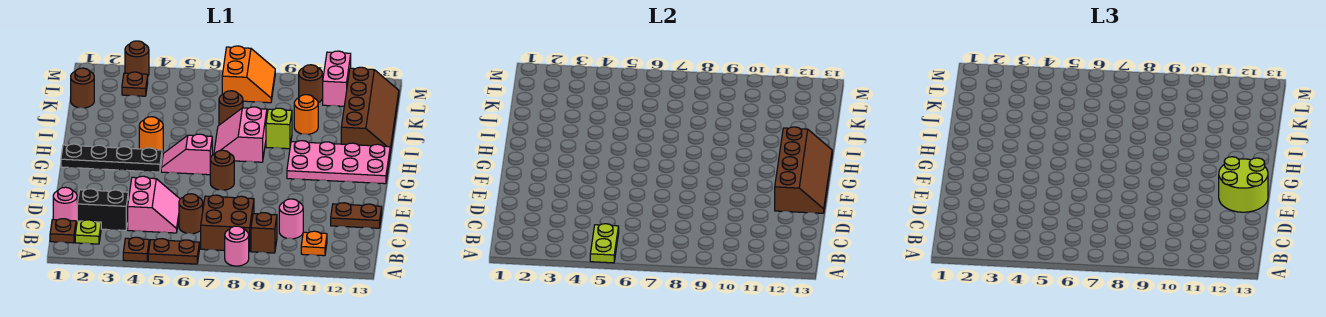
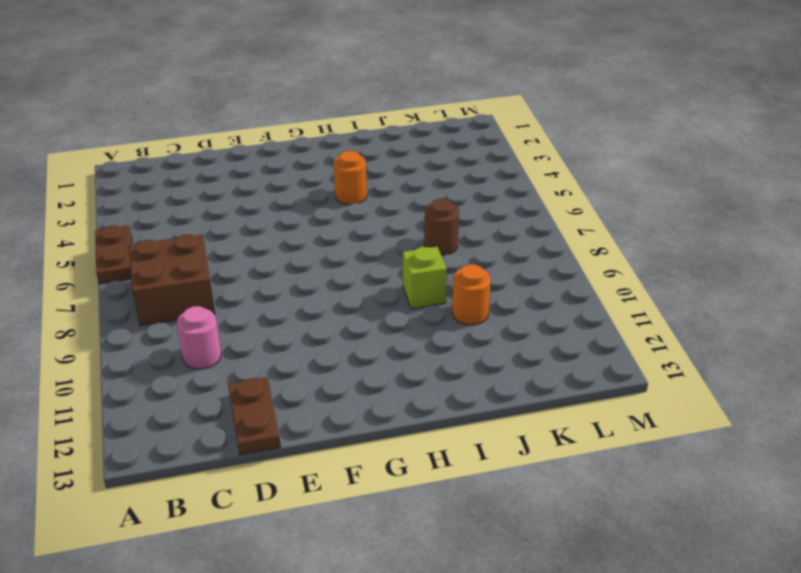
none -> brown plate A4 level 1
none -> pink round brick A8 level 1
none -> brown plate B1 level 1
none -> lime plate B2 level 1

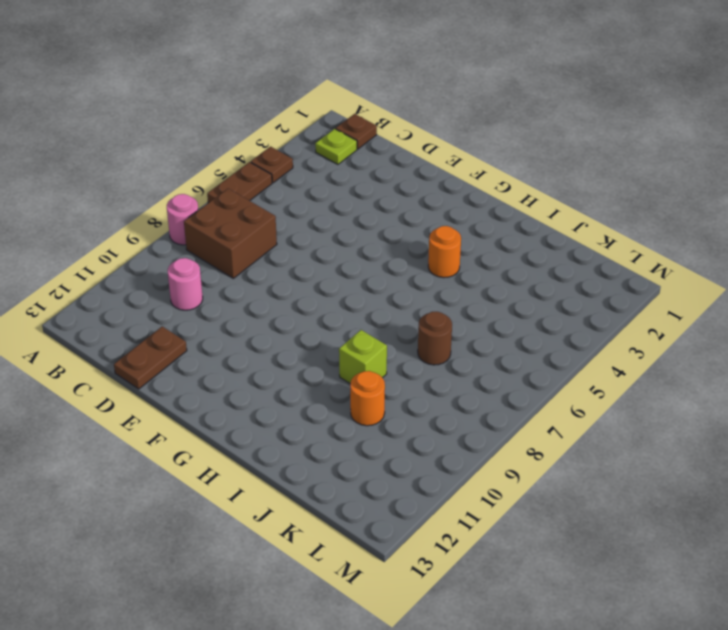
none -> brown brick B9 level 1
none -> orange plate B11 level 1
none -> pink round brick C1 level 1
none -> black brick C2:C3 level 1

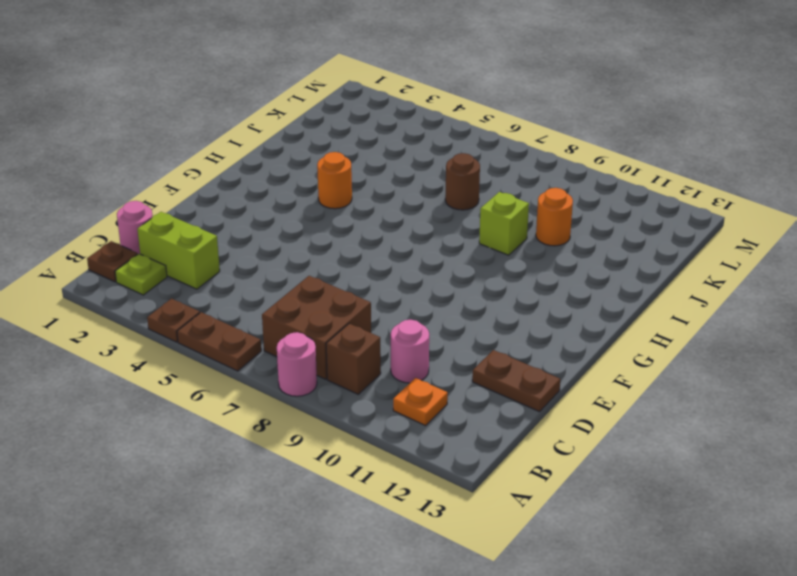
lime brick C2:C3 level 1 -> black brick C2:C3 level 1
none -> pink slope C4:D5 level 1 top 4
none -> brown round brick C6 level 1
none -> brown round brick F7 level 1
none -> black plate G1:G4 level 1

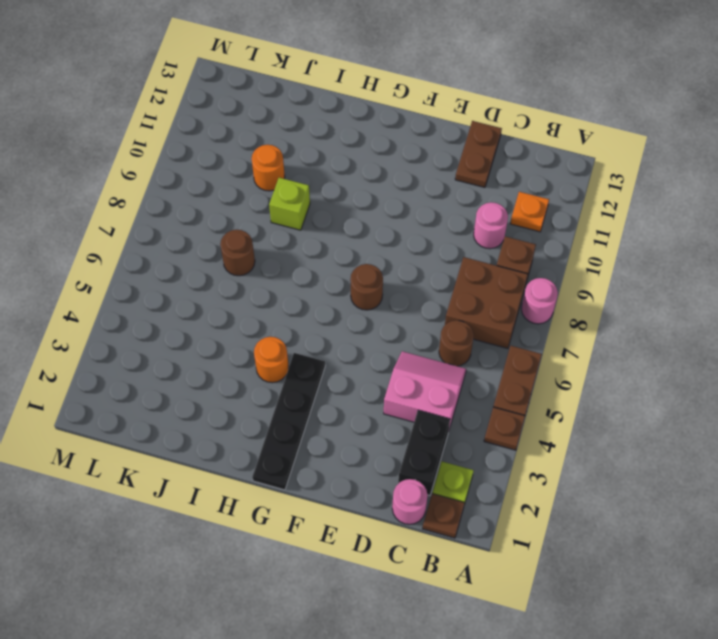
none -> pink slope G5:G6 level 1 top 6
none -> pink plate G10:H13 level 1
none -> pink slope H7:I8 level 1 top 8
none -> brown slope I12:L13 level 1 top 12

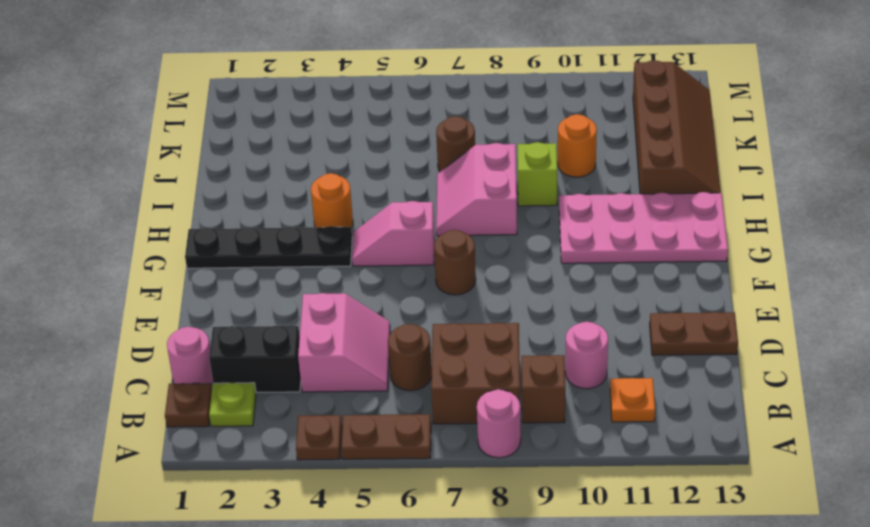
none -> brown round brick K1 level 1
none -> brown plate L3 level 1
none -> orange slope L7:M8 level 1 top 7
none -> brown round brick L10 level 1

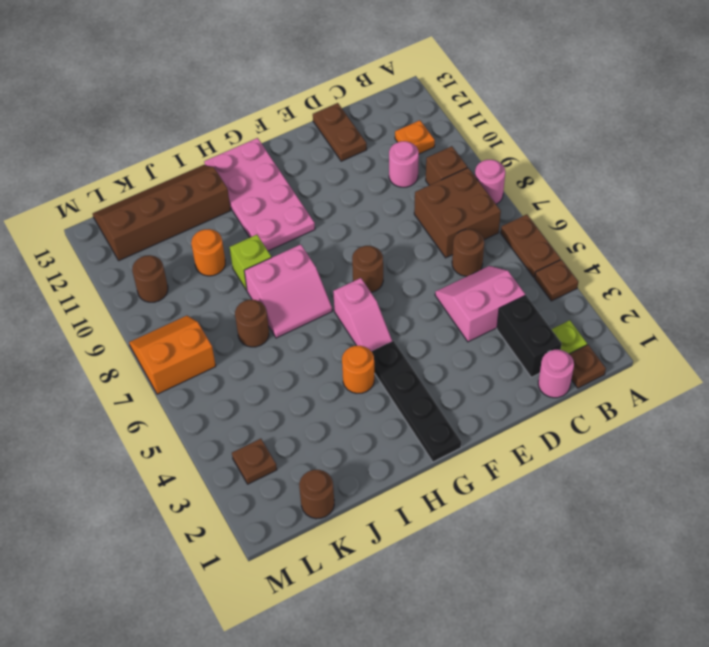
none -> pink brick L11:M11 level 1
none -> brown round brick M3 level 1
none -> lime plate A5:B5 level 2
none -> brown slope E12:H13 level 2 top 12

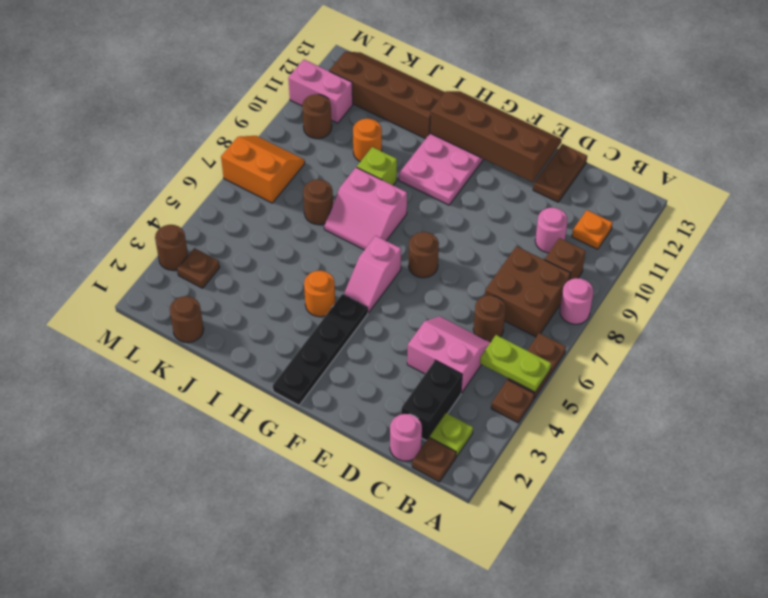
none -> lime round brick E12:F13 level 3

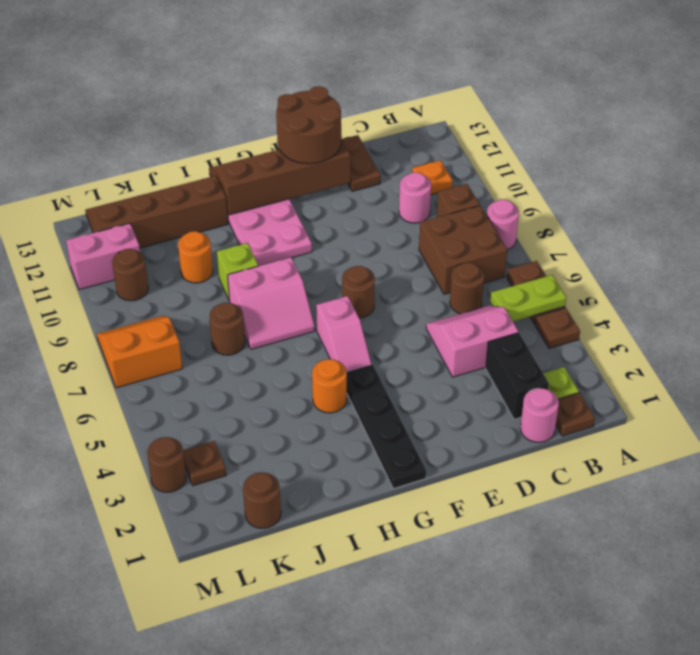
brown round brick E12:F13 level 3 -> lime round brick E12:F13 level 3

